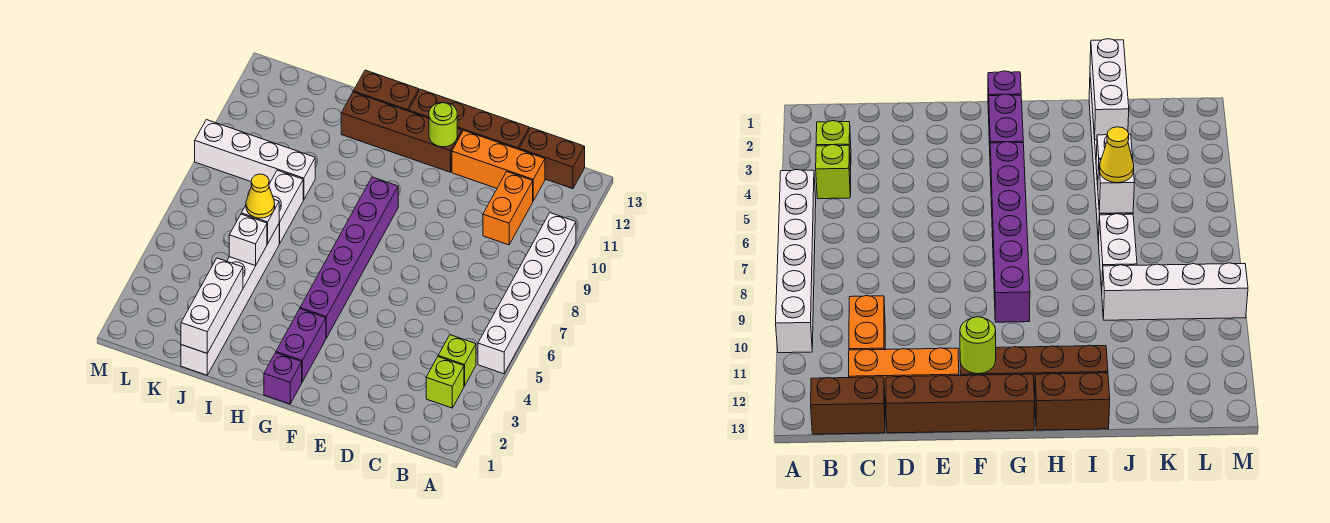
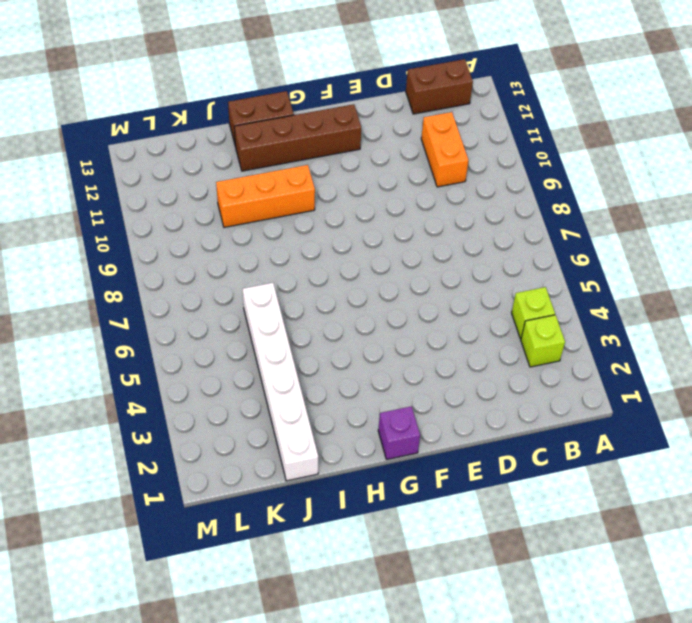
orange brick H10:J10 level 1 -> orange brick C12:E12 level 1
none -> white brick A5:A10 level 1
none -> brown brick D13:G13 level 1
none -> purple brick G2:G3 level 1

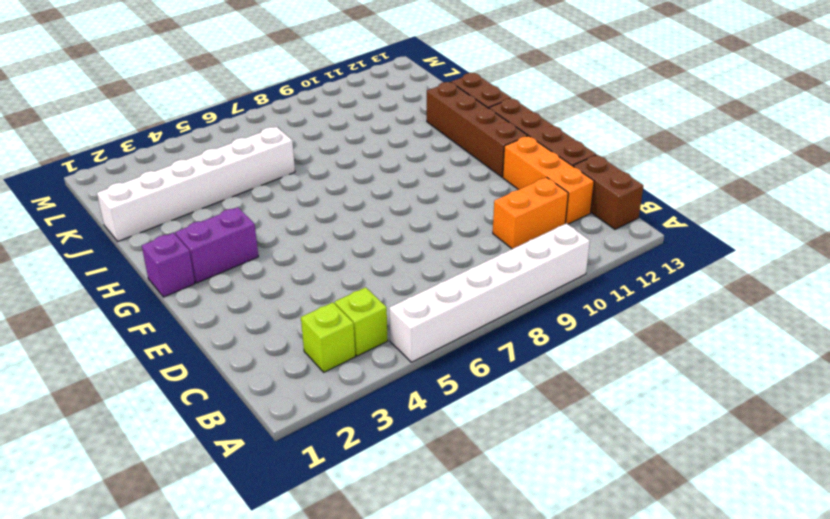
none -> purple brick G4:G9 level 1
none -> white brick J7:J8 level 1
none -> white brick J9:M9 level 1

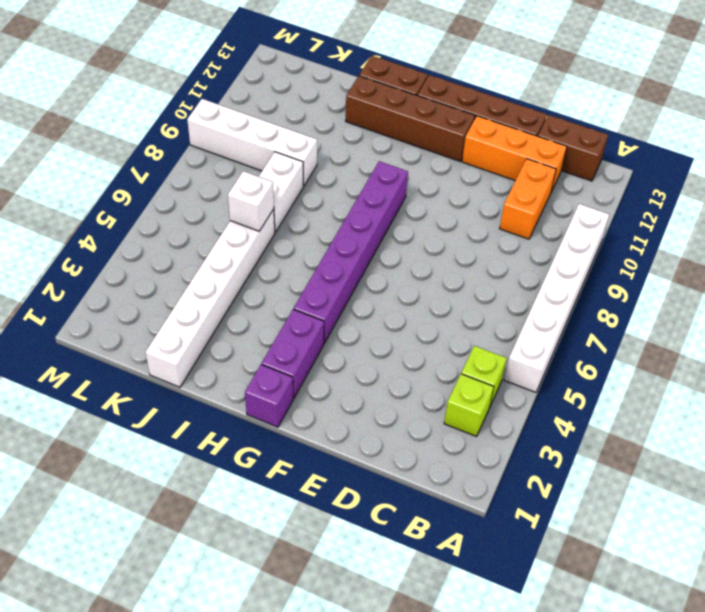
none -> lime round brick F12 level 2
none -> white brick J1:J3 level 2
none -> white brick J5 level 2

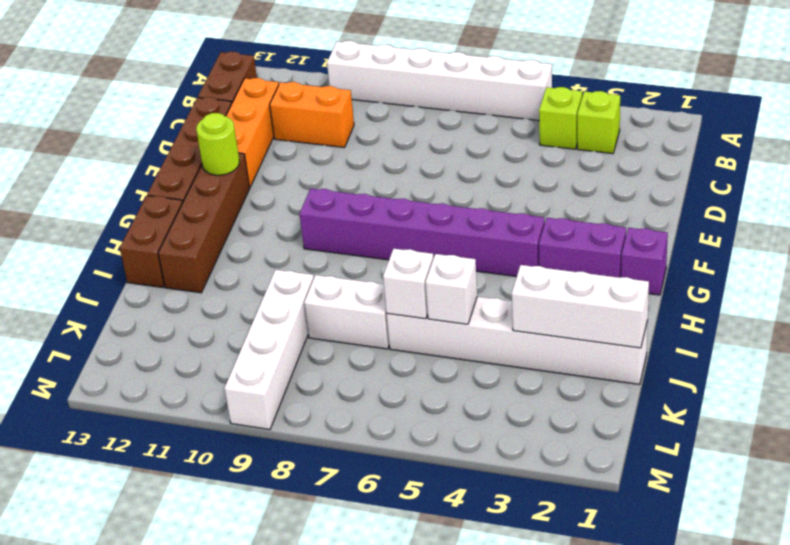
none -> yellow cone J6 level 3

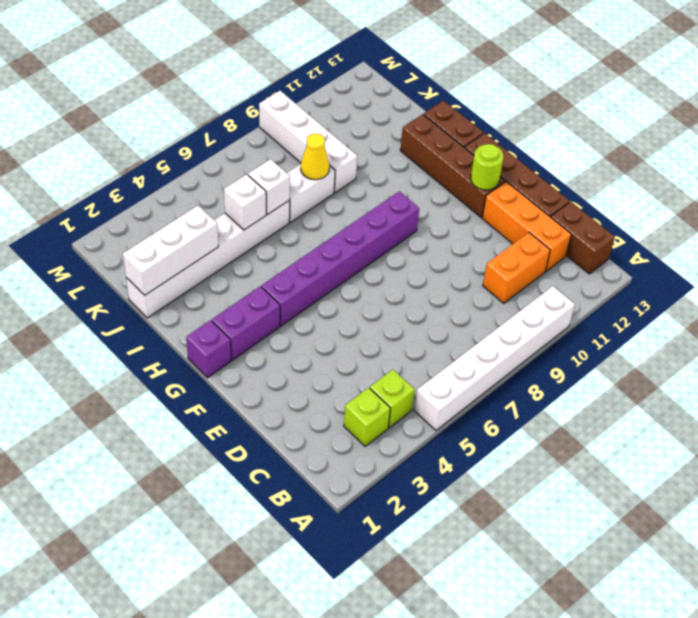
yellow cone J8 level 2 -> yellow cone J6 level 3

